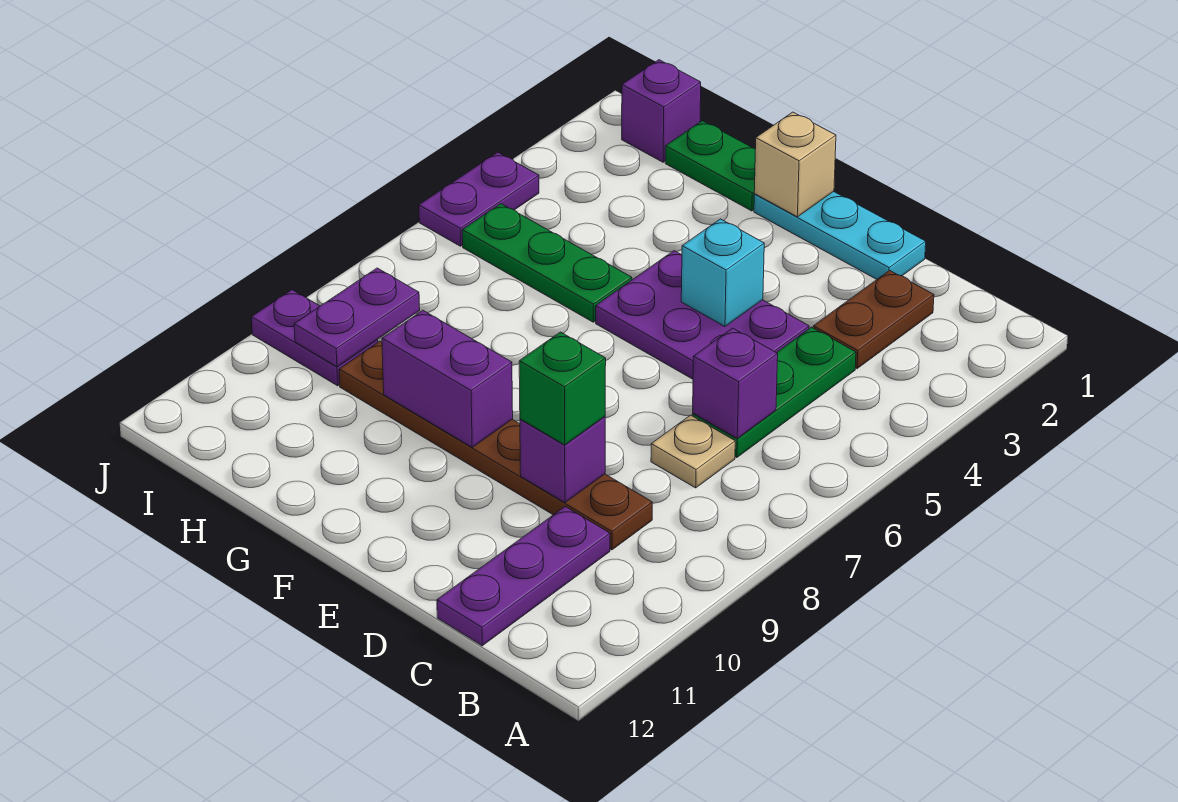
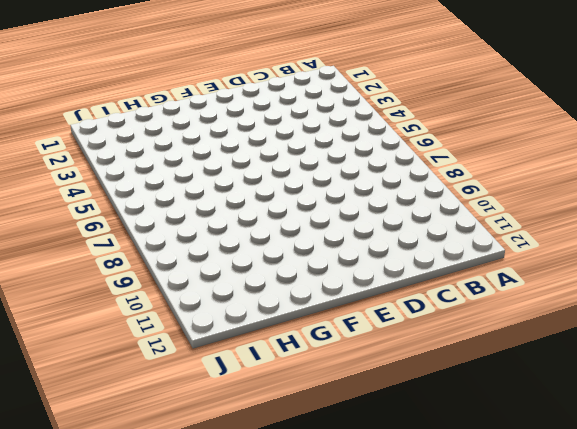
none -> brown plate C2:C3 level 1
none -> green plate C4:C6 level 1
none -> tan plate C7 level 1

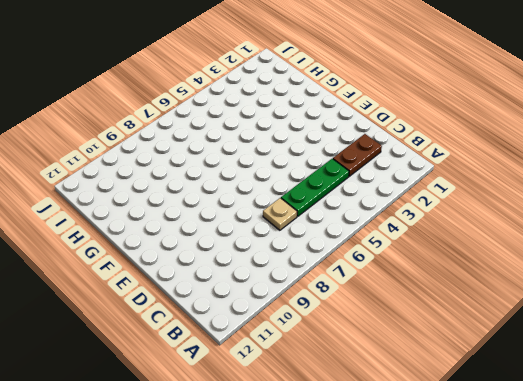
none -> brown plate C9:H9 level 1
none -> purple plate C10:C12 level 1
none -> cyan plate D1:F1 level 1

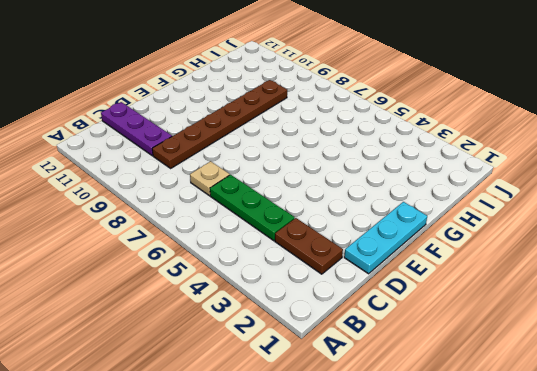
none -> purple plate D4:F5 level 1
none -> green plate G1:H1 level 1
none -> green plate G5:I5 level 1

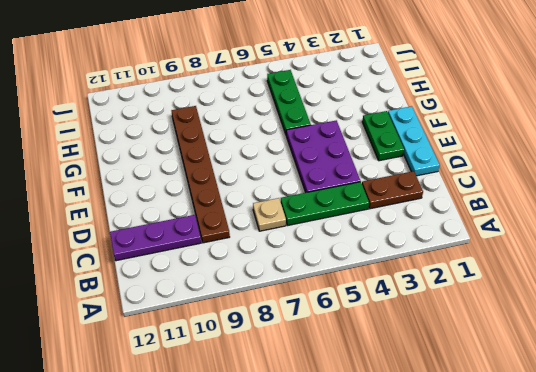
green plate E2:F2 level 1 -> green plate G1:H1 level 1
none -> purple brick I1 level 1
none -> purple plate I9:J9 level 1
none -> purple plate J4:J5 level 1

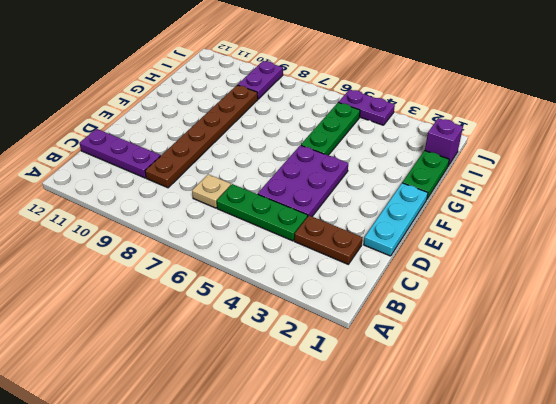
none -> purple brick C6 level 2
none -> purple brick D9 level 2
none -> cyan brick E4 level 2

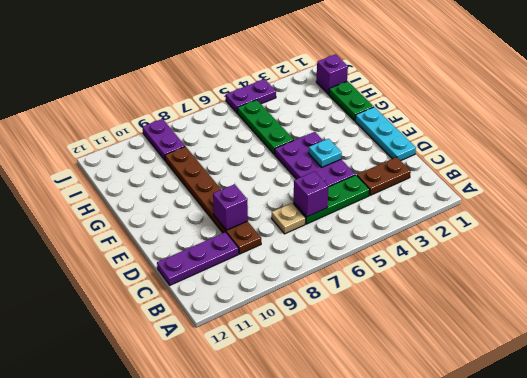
cyan plate E4 level 2 -> cyan brick E4 level 2
none -> tan brick F1 level 2
none -> purple brick F9:G9 level 2
none -> purple plate I8:I9 level 2

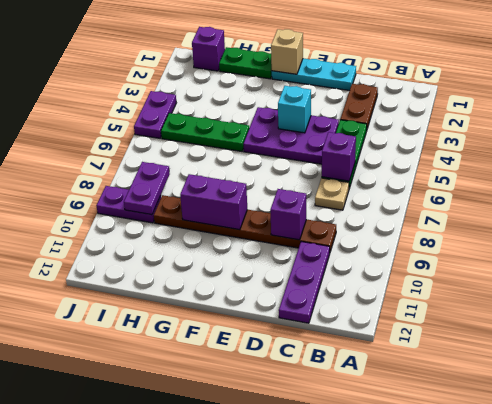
none -> green brick D9 level 3

